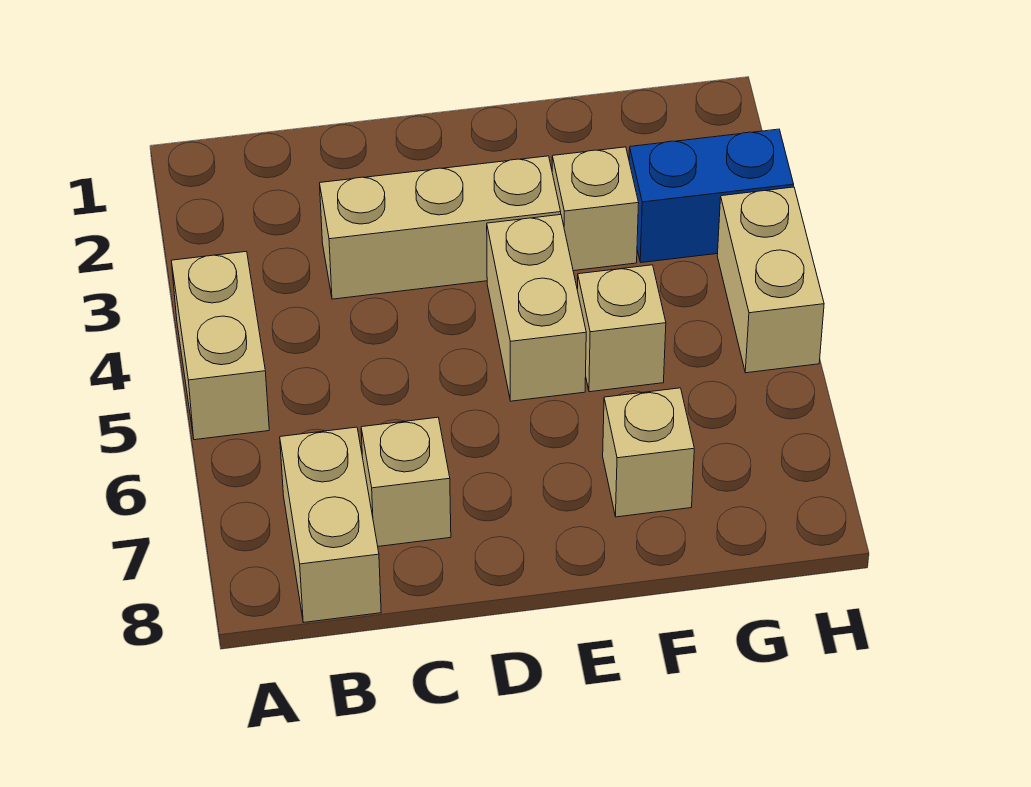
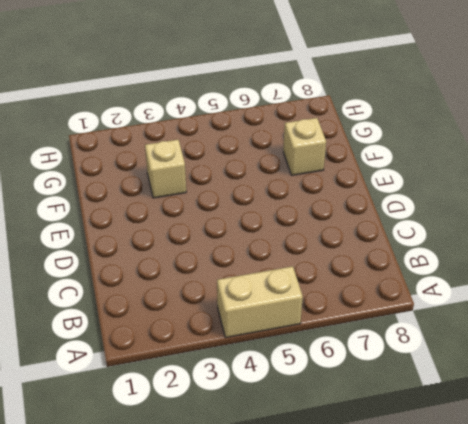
none -> tan brick B7:B8 level 1
none -> tan brick C3:E3 level 1

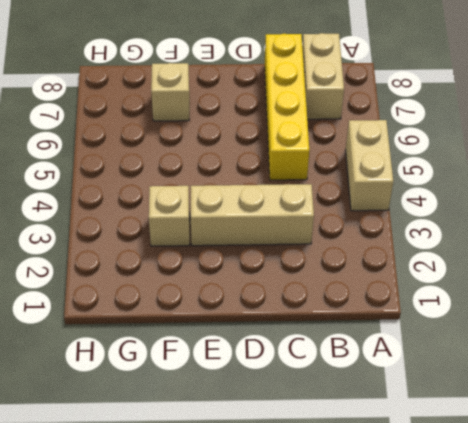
yellow brick C5:C8 level 1 -> tan brick C7 level 1
none -> tan brick E4:E5 level 1
none -> tan brick F5 level 1

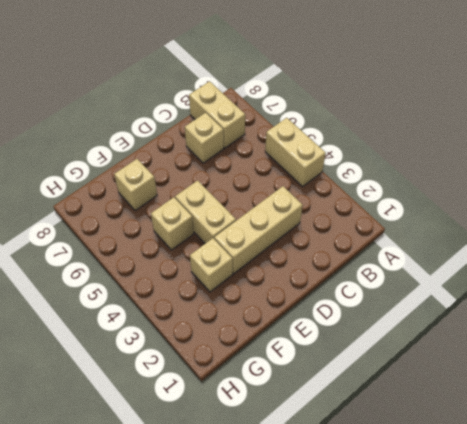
none -> blue brick G3:H3 level 1
none -> tan brick H4:H5 level 1

